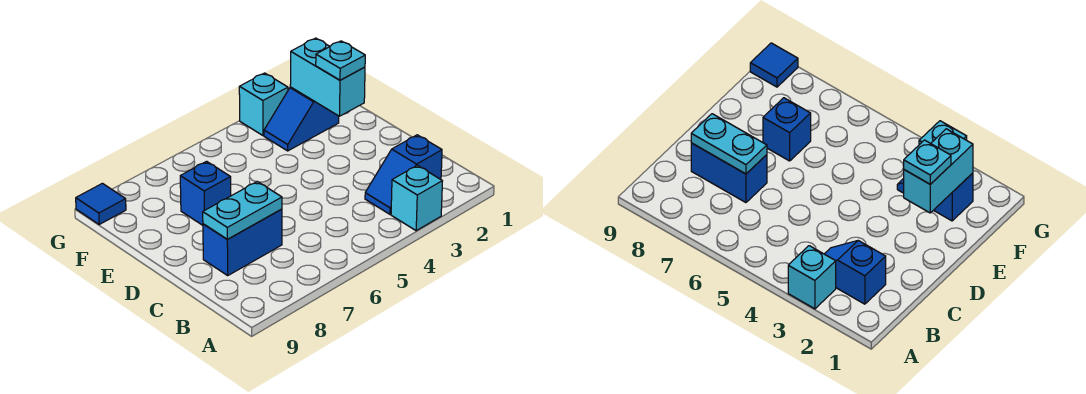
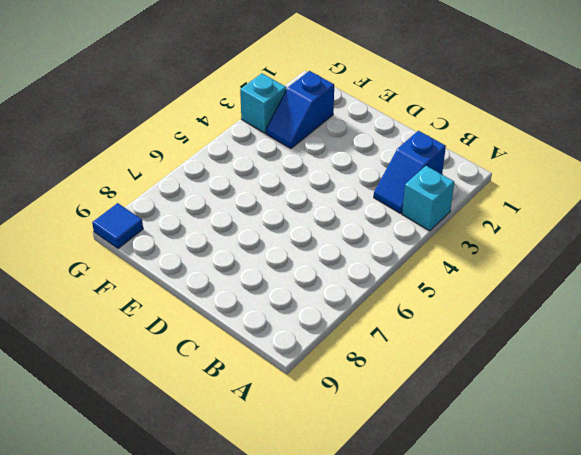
none -> blue brick C7:C8 level 1
none -> blue brick E7 level 1

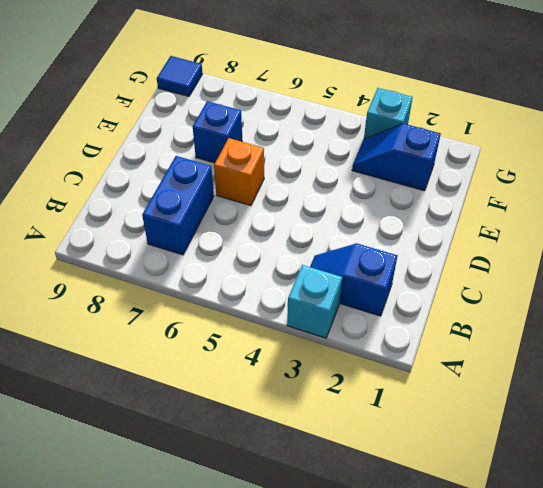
blue brick B7:C7 level 1 -> blue brick C7:C8 level 1
orange brick D6 level 1 -> none
none -> cyan plate C7:C8 level 2
none -> cyan brick E2:F2 level 2

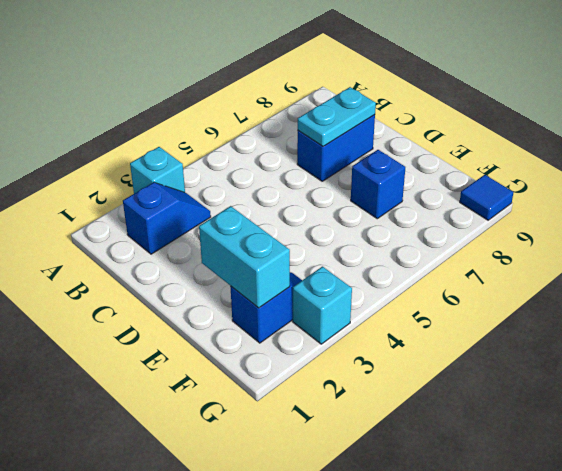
none -> cyan plate E2 level 3

